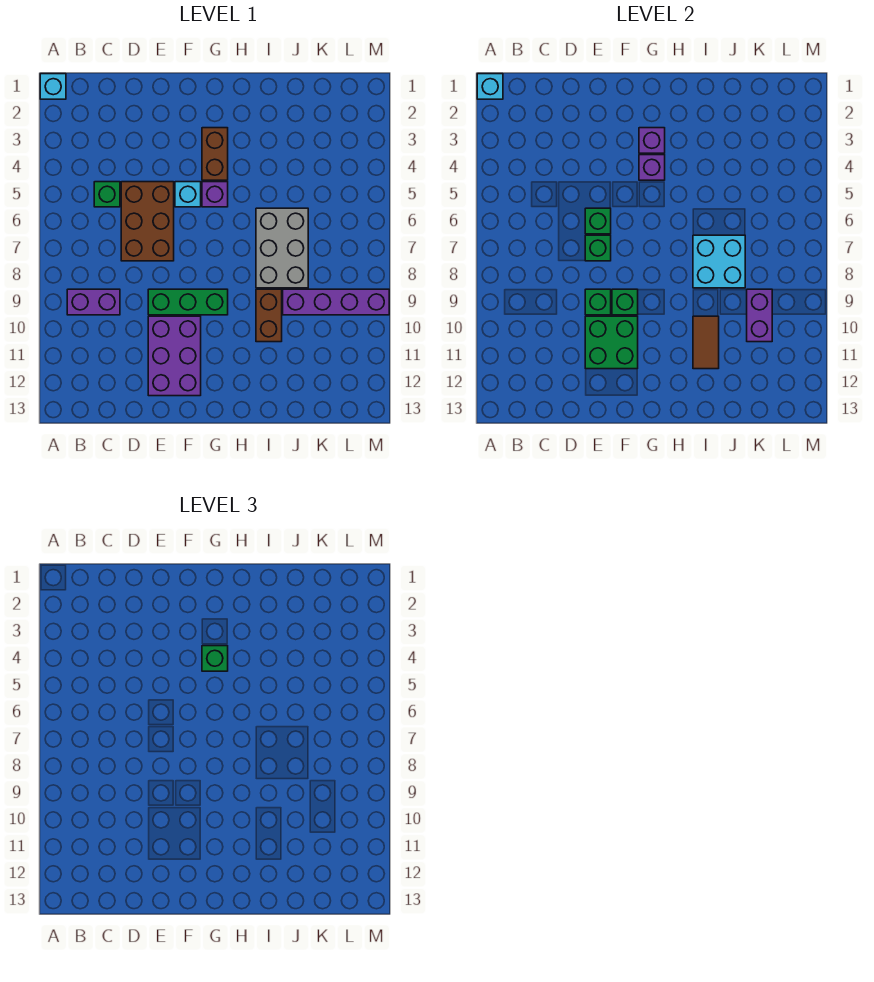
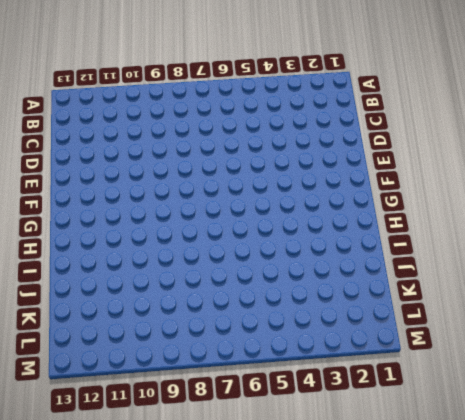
none -> cyan brick A1 level 1
none -> purple brick B9:C9 level 1
none -> green brick C5 level 1

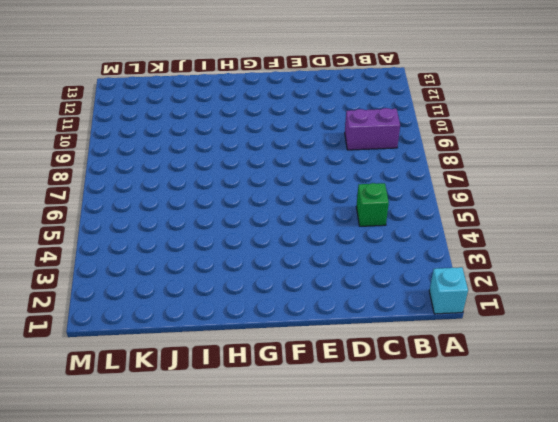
none -> brown brick D5:E7 level 1
none -> green brick E9:G9 level 1
none -> purple brick E10:F12 level 1

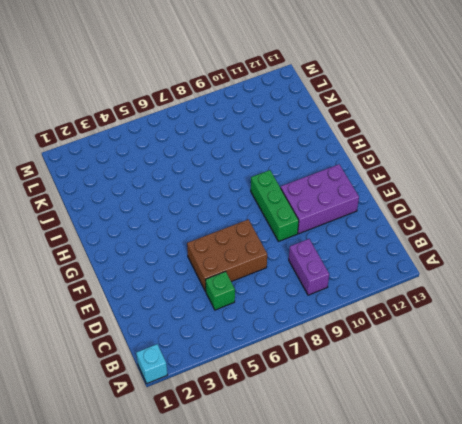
none -> cyan brick F5 level 1
none -> brown brick G3:G4 level 1
none -> purple brick G5 level 1

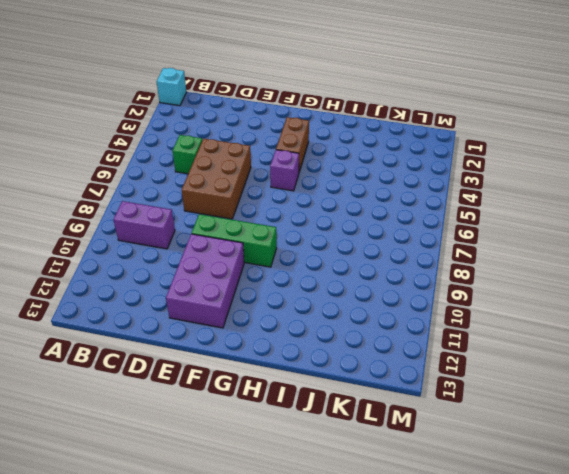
none -> cyan brick F5 level 1
none -> grey brick I6:J8 level 1
none -> brown brick I9:I10 level 1

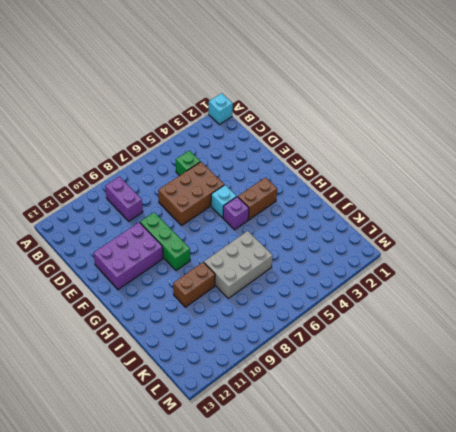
none -> purple brick J9:M9 level 1
none -> cyan brick A1 level 2
none -> green brick E6 level 2

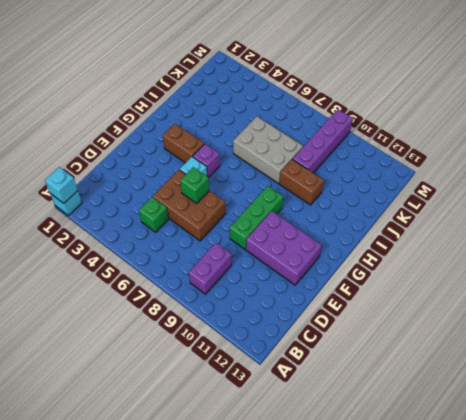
none -> green brick E7 level 2
none -> green brick E9 level 2
none -> green brick E10:F11 level 2

